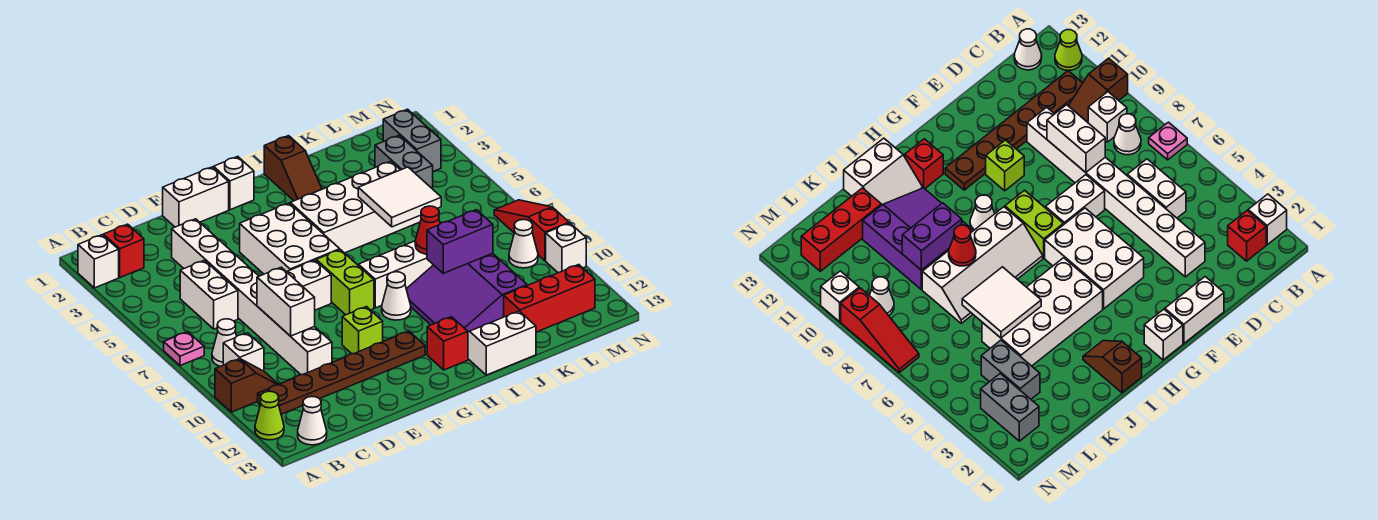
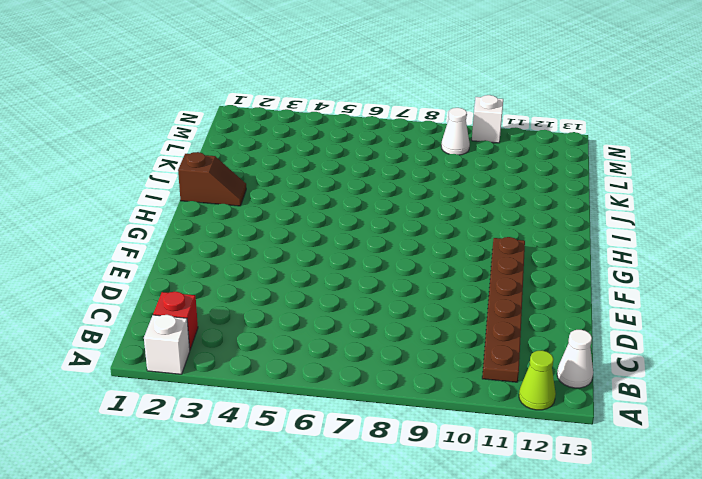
none -> pink plate A7 level 1
none -> brown slope A10:B10 level 1 top A
none -> white cone B8 level 1
none -> white brick B9 level 1

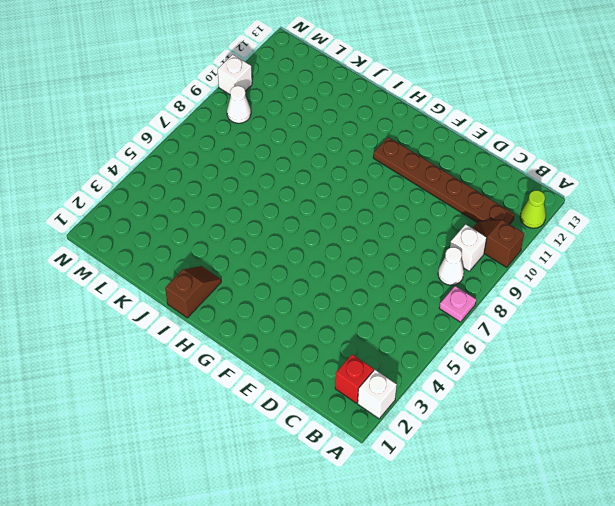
none -> white cone B13 level 1
none -> white brick C5:C6 level 1
none -> white brick D3:D10 level 1
none -> white brick E1:F1 level 1

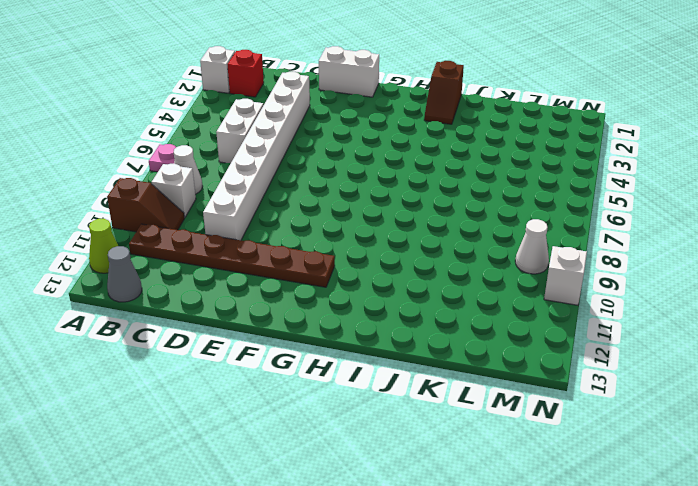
grey cone B13 level 1 -> white cone B13 level 1
none -> white brick E7:F7 level 1
none -> white brick F4:G6 level 1
none -> lime brick F10 level 1
none -> white brick G1 level 1

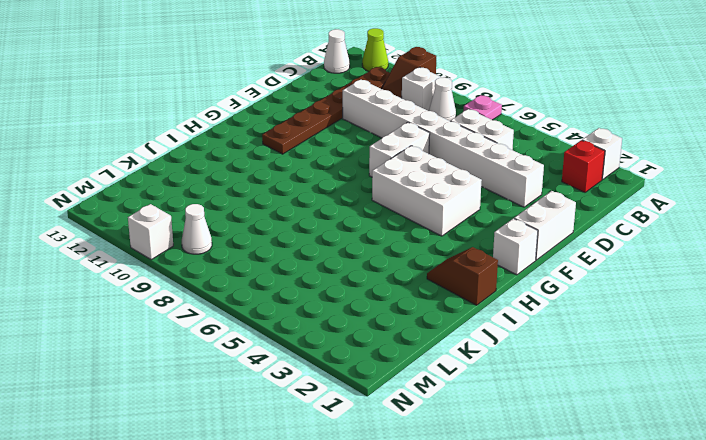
none -> lime brick F10 level 1
none -> lime brick G7:G8 level 1
none -> white brick H4:K5 level 1
none -> white slope H7:K8 level 1 top 8

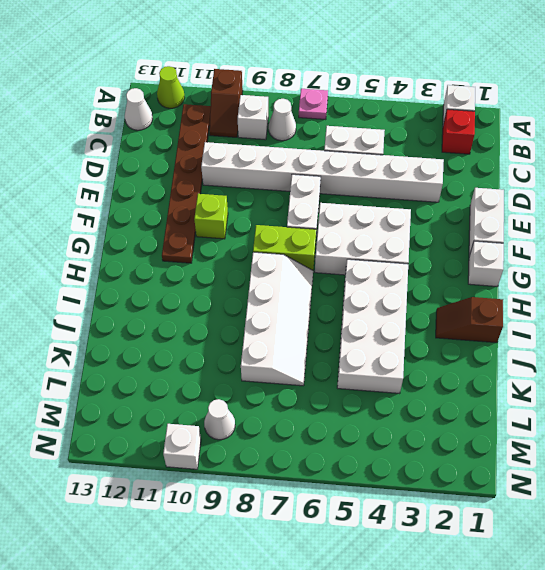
none -> white cone H9 level 1
none -> red brick H12 level 1
none -> purple slope I9:K11 level 1 top K
none -> white slope I12:J13 level 1 top 13

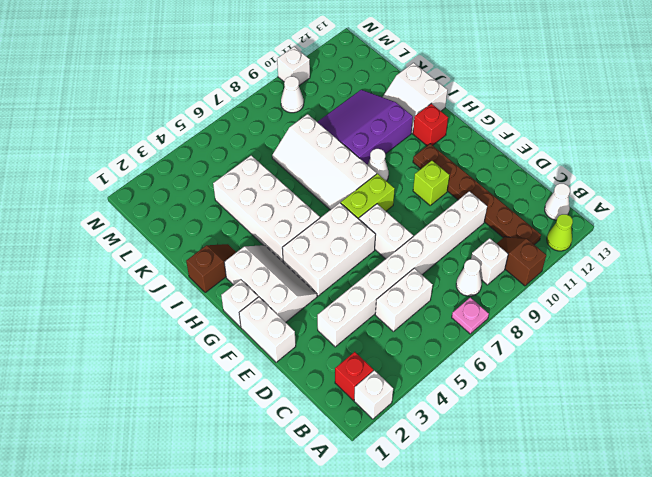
white slope F2:H3 level 1 top 2 -> none
purple slope I9:K11 level 1 top I -> purple slope I9:K11 level 1 top K
none -> red brick K12:M12 level 1
none -> grey brick L3:L4 level 1
none -> grey brick M2:M3 level 1
none -> red slope N7:N9 level 1 top 9

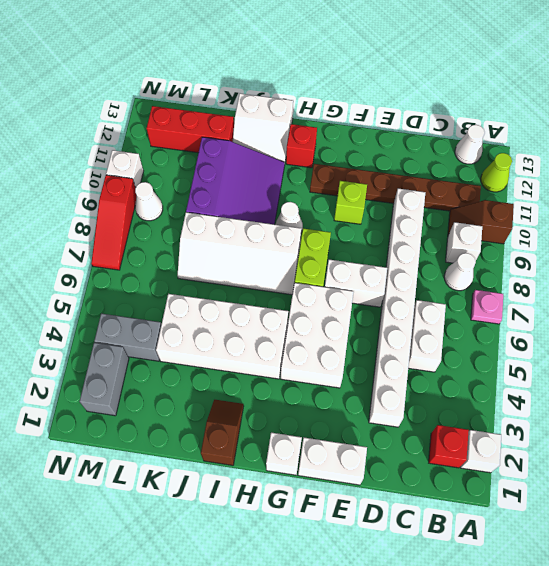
grey brick L4:M4 level 1 -> grey brick L3:L4 level 1
none -> white brick D8:D9 level 2
none -> white tile J5:K6 level 2
none -> red cone J8 level 2
none -> purple brick J9:K9 level 2

